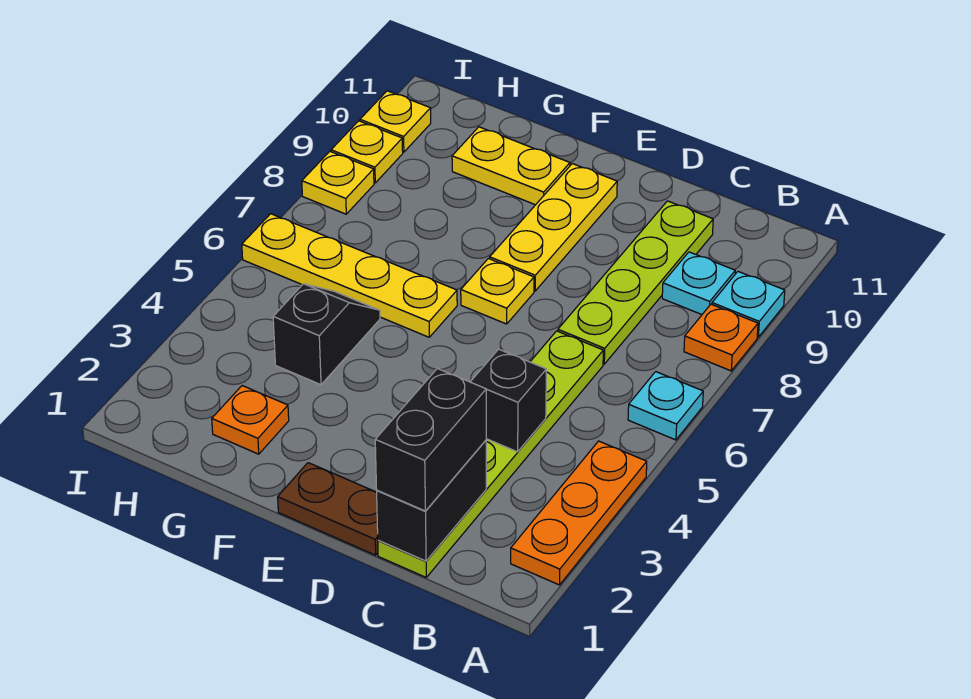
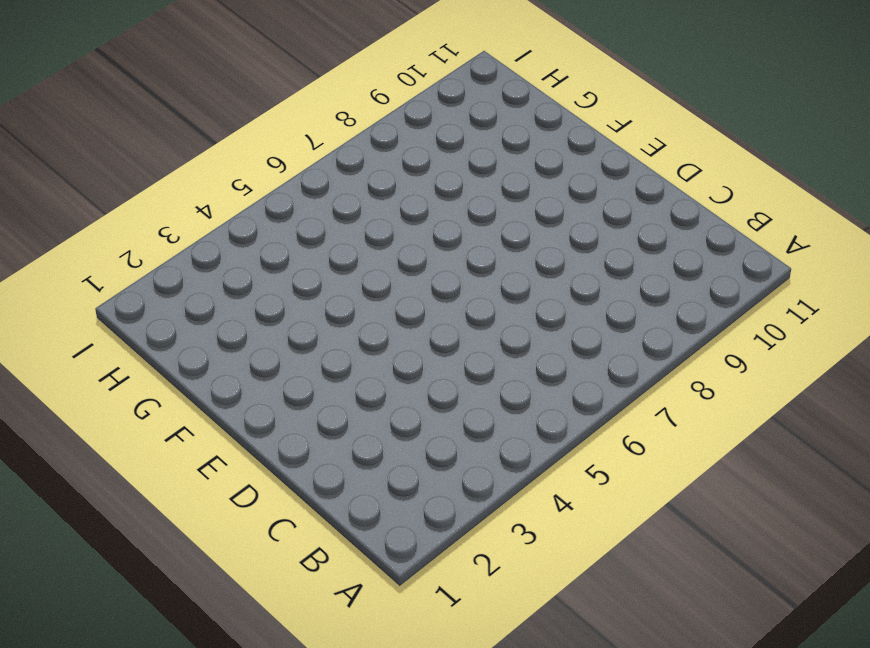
none -> orange plate A2:A4 level 1
none -> cyan plate A6 level 1
none -> orange plate A8 level 1

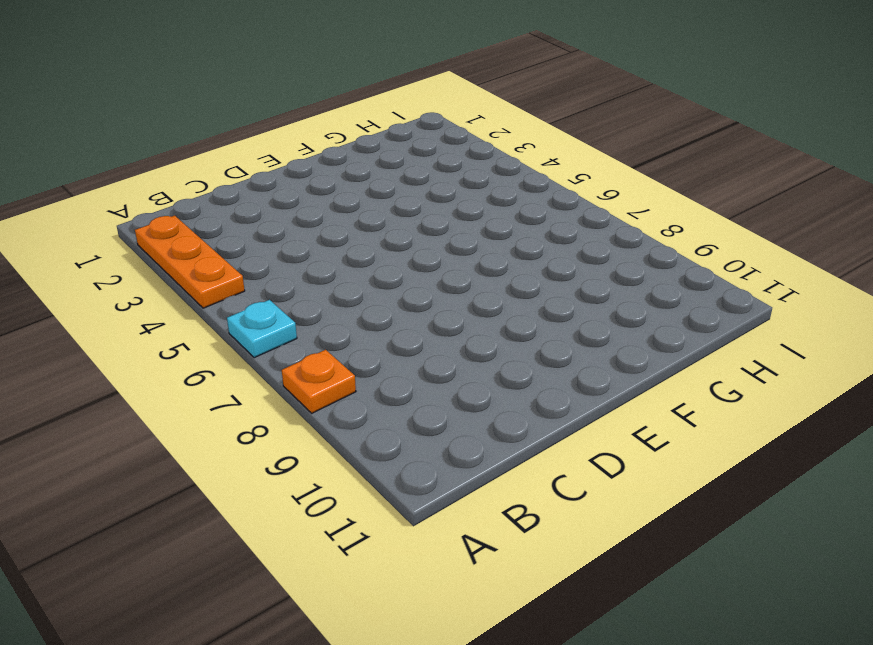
none -> cyan plate A9 level 1
none -> cyan plate B9 level 1
none -> lime plate C1:C6 level 1

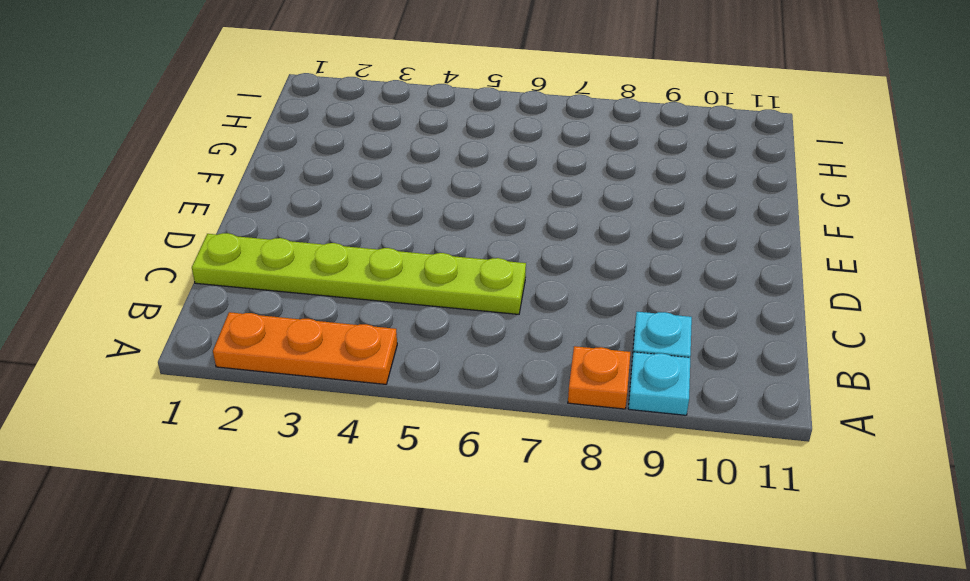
none -> cyan plate A6 level 1
none -> lime plate C7:C10 level 1
none -> brown plate D1:E1 level 1

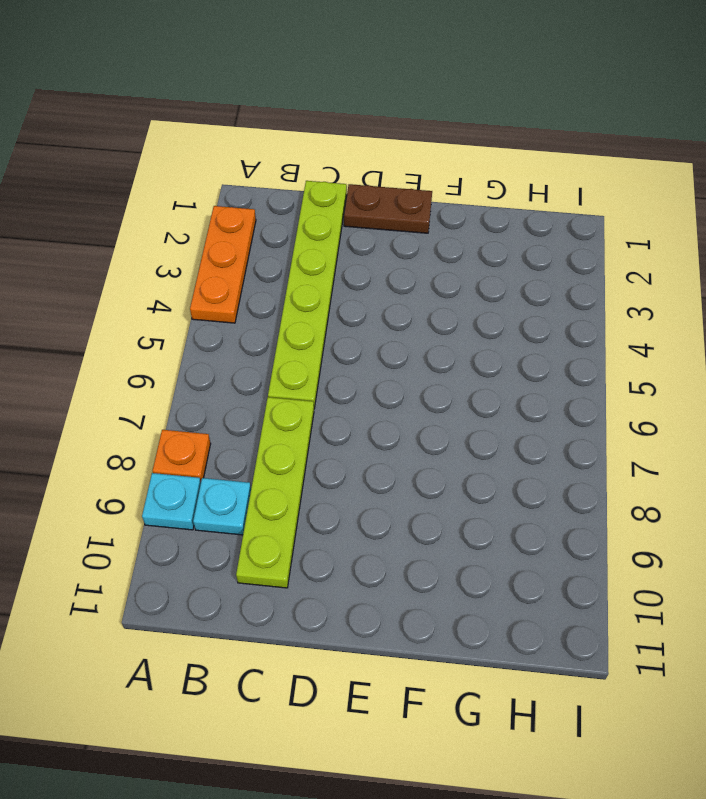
none -> cyan plate A6 level 1
none -> yellow plate E7 level 1
none -> yellow plate E8:E10 level 1

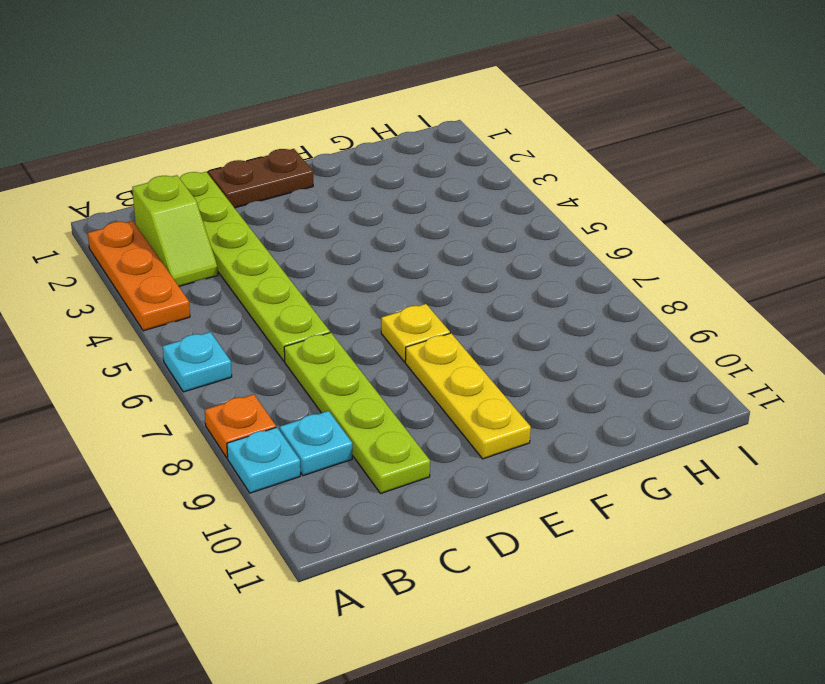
lime slope B2:B3 level 1 top 2 -> none
none -> yellow plate F6:I6 level 1
none -> yellow plate F10:G10 level 1
none -> orange plate G2 level 1

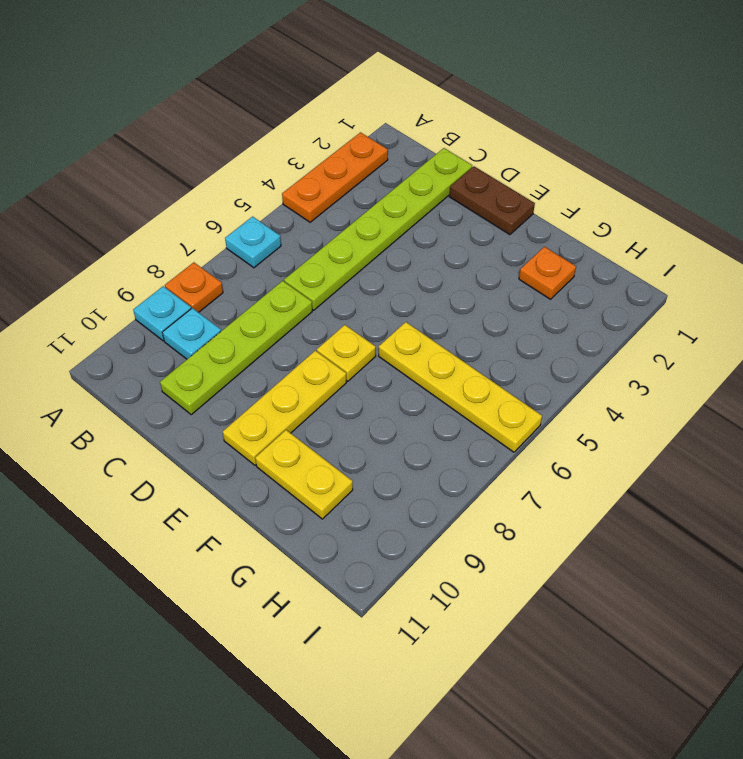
none -> black slope G4:G5 level 1 top 4
none -> yellow plate I8 level 1
none -> yellow plate I9 level 1

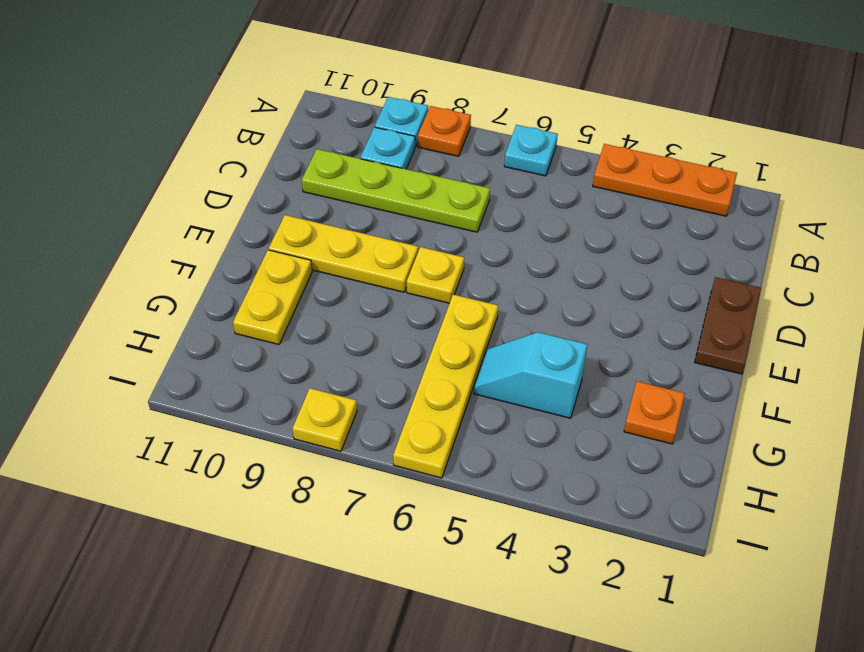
cyan slope G4:G5 level 1 top 4 -> black slope G4:G5 level 1 top 4
none -> lime plate C1:C6 level 1
none -> yellow plate I9 level 1
none -> yellow plate I10 level 1

